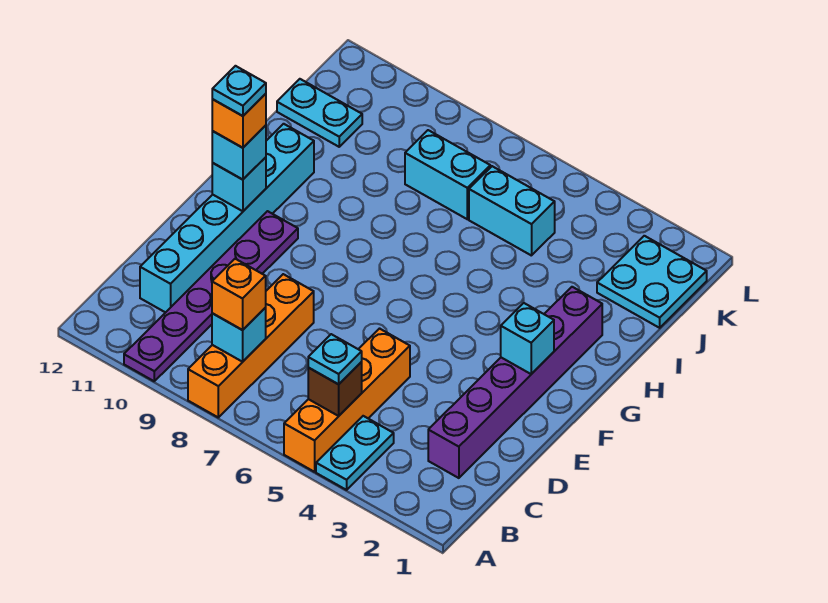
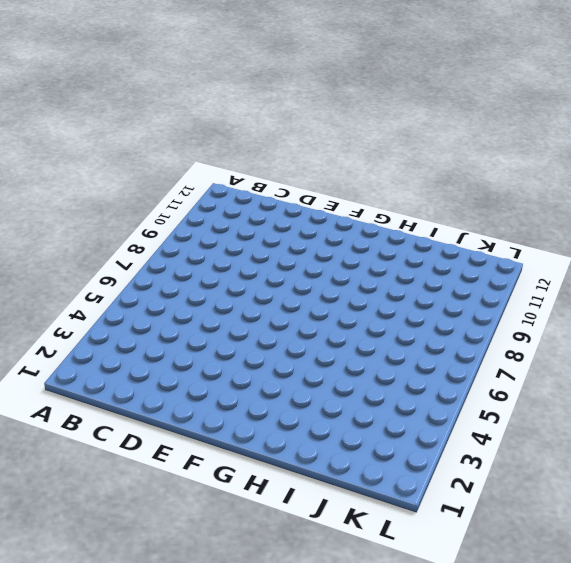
none -> cyan plate A4:B4 level 1
none -> orange brick A5:D5 level 1
none -> orange brick A8:D8 level 1

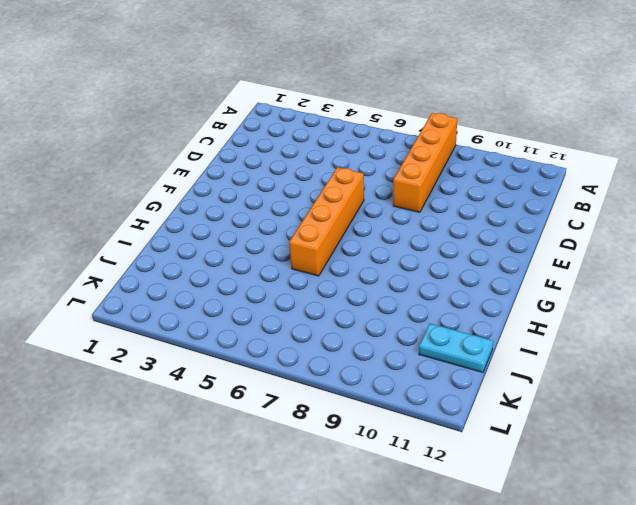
orange brick E6:H6 level 1 -> orange brick A5:D5 level 1
none -> cyan plate A4:B4 level 1
none -> purple plate A10:F10 level 1
none -> purple brick C2:H2 level 1

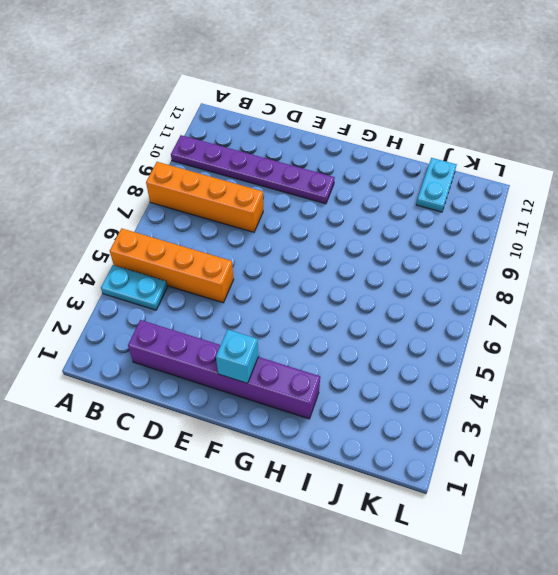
none -> cyan brick C11:H11 level 1
none -> cyan plate J1:K2 level 1
none -> cyan brick J5:J6 level 1

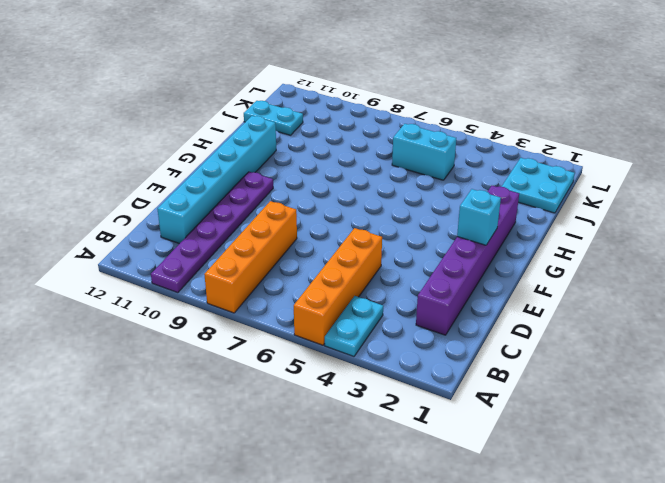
none -> cyan brick J7:J8 level 1
none -> brown brick B5 level 2
none -> cyan brick B8 level 2

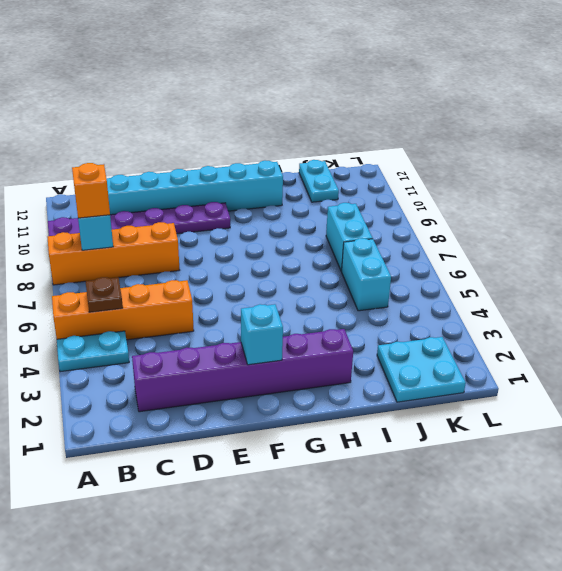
brown plate B5 level 2 -> brown brick B5 level 2
none -> cyan brick F11 level 2
none -> cyan plate B5 level 3
none -> cyan brick F11 level 3

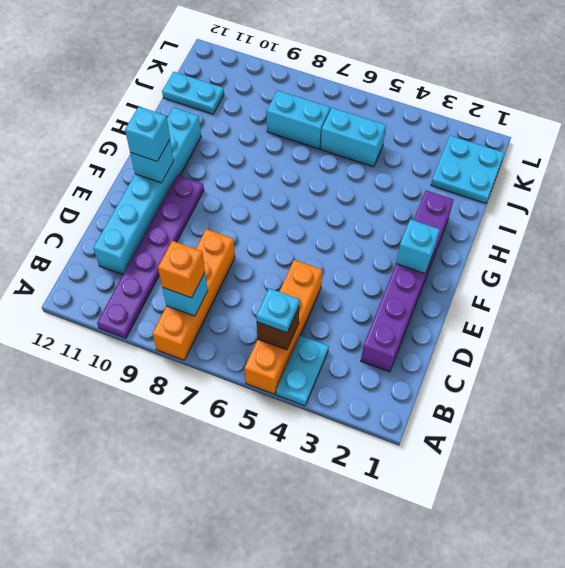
none -> orange brick F11 level 4
none -> cyan plate F11 level 5

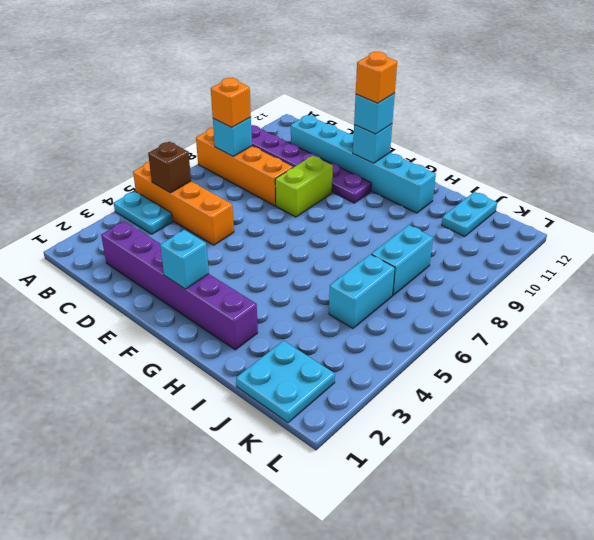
lime brick E8:E9 level 1 -> none
none -> cyan plate B5 level 3
none -> cyan plate F11 level 5

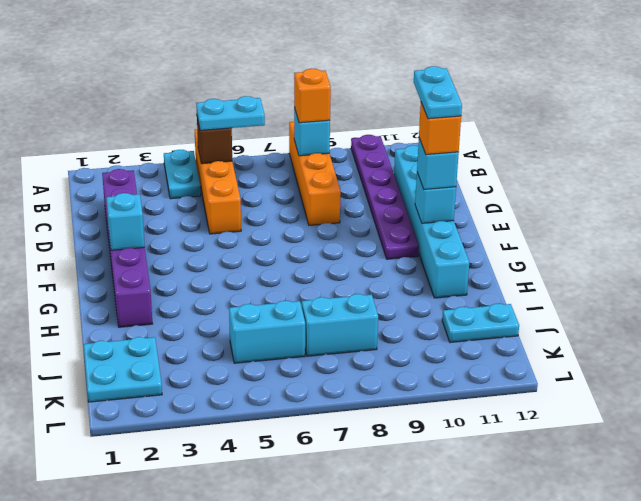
cyan plate B5:B6 level 3 -> cyan plate B5 level 3
cyan plate E11:F11 level 5 -> cyan plate F11 level 5

